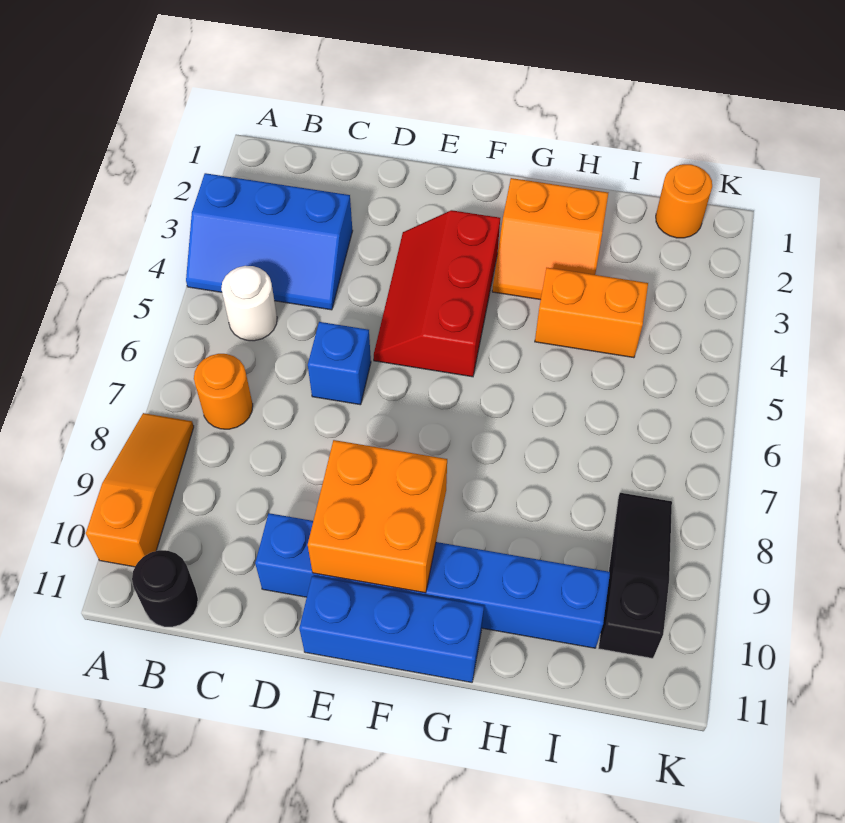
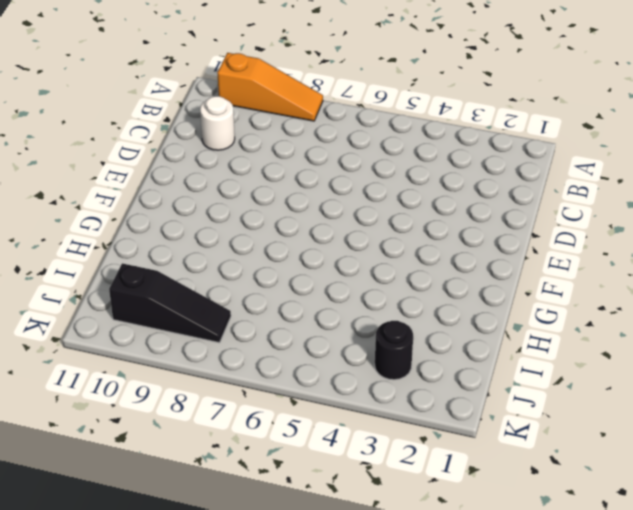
white round brick C10 level 1 -> white round brick B5 level 1
black round brick J3 level 1 -> black round brick B11 level 1
none -> blue slope A3:C4 level 1 top 3
none -> orange round brick B7 level 1
none -> blue brick D6 level 1

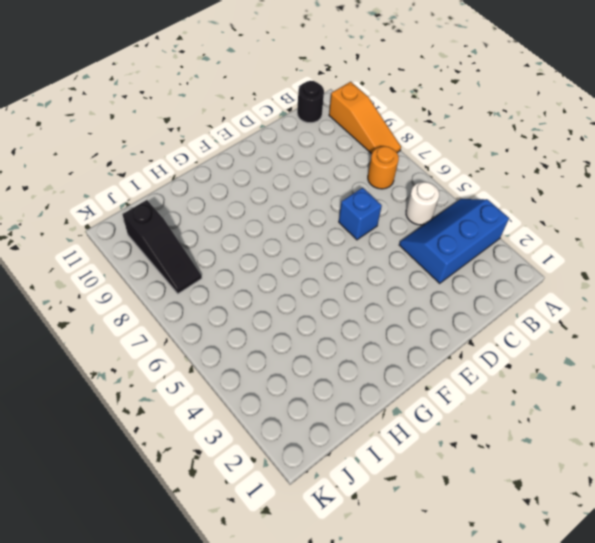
none -> blue brick D10:I10 level 1
none -> red slope E3:F5 level 1 top F
none -> blue brick E11:G11 level 1

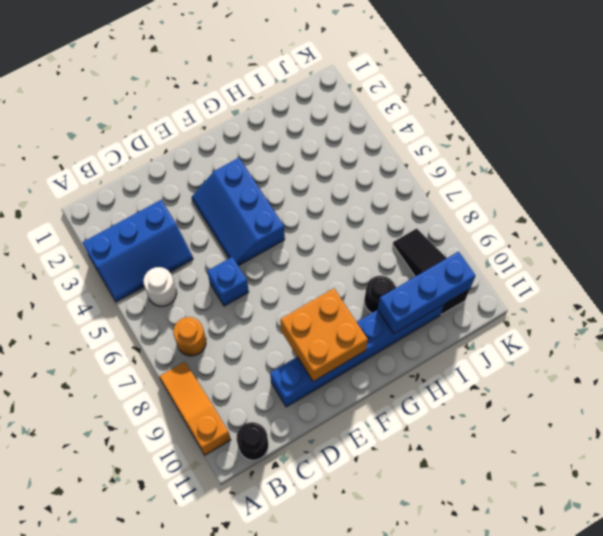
blue slope E3:F5 level 1 top F -> red slope E3:F5 level 1 top F
black round brick H9 level 1 -> none
blue brick H10:J10 level 2 -> blue brick E11:G11 level 1
none -> orange slope G2:H3 level 1 top 2
none -> orange brick H4:I4 level 1
none -> orange round brick J1 level 1

